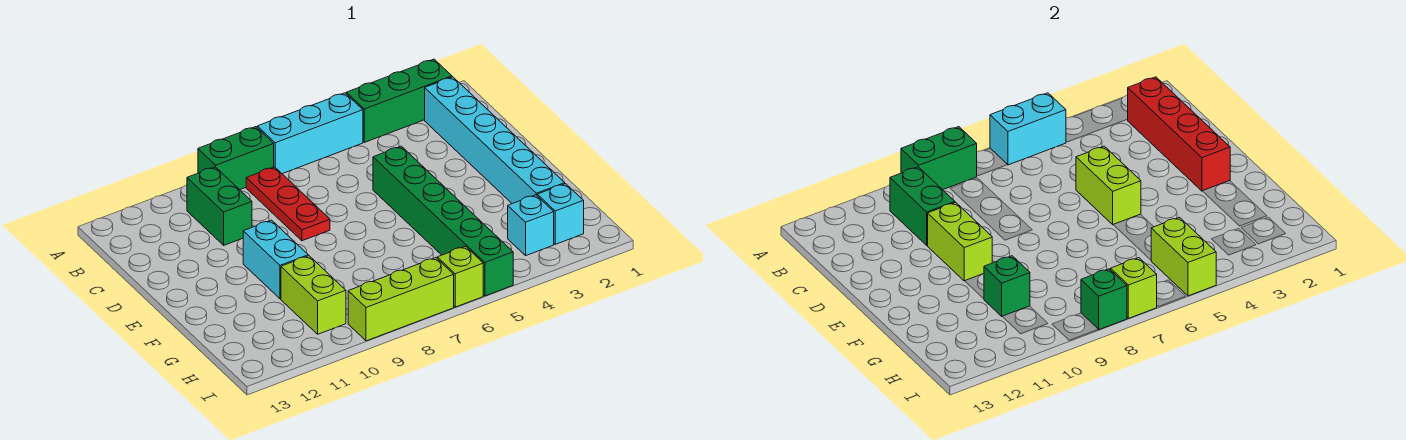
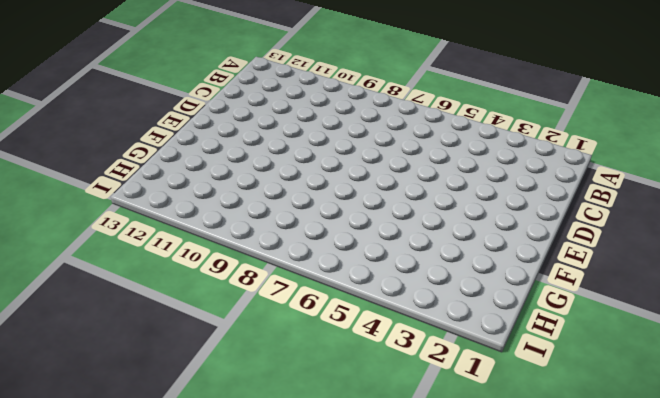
none -> green brick A2:A4 level 1
none -> cyan brick A5:A7 level 1
none -> green brick A8:A9 level 1

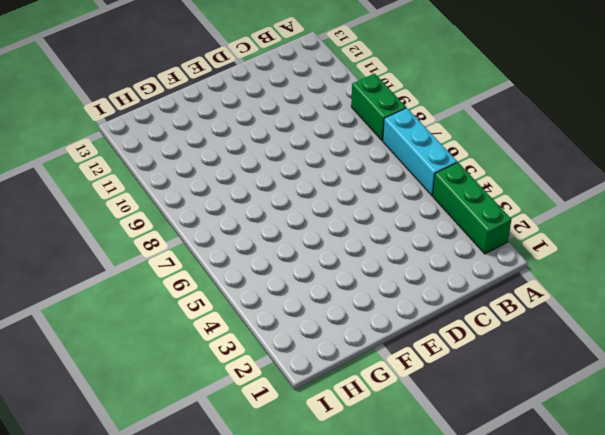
none -> cyan brick B2:G2 level 1
none -> red plate B8:D8 level 1
none -> green brick B10:C10 level 1

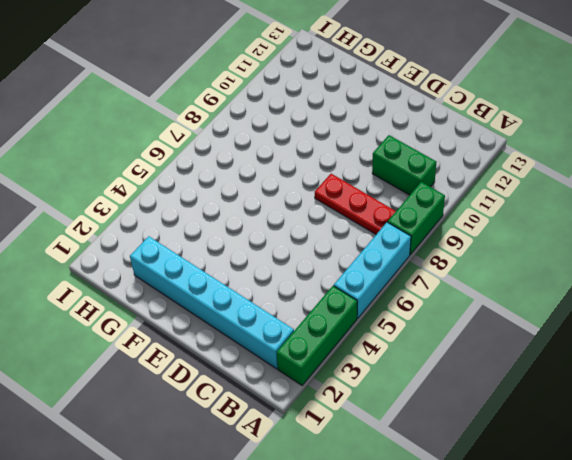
none -> green brick D5:I5 level 1
none -> cyan brick E10:F10 level 1
none -> lime brick G10:H10 level 1

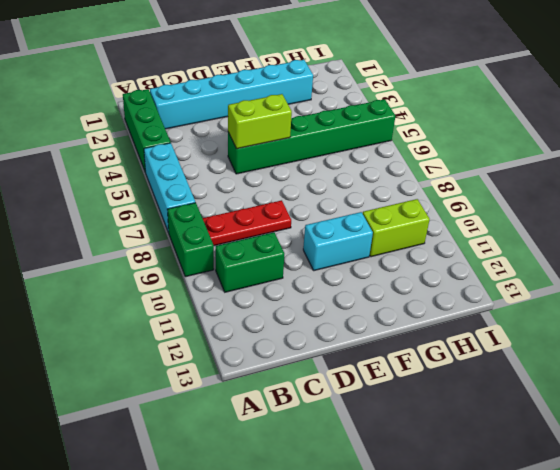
none -> cyan brick H2 level 1
none -> cyan brick H3 level 1
none -> lime brick I6 level 1

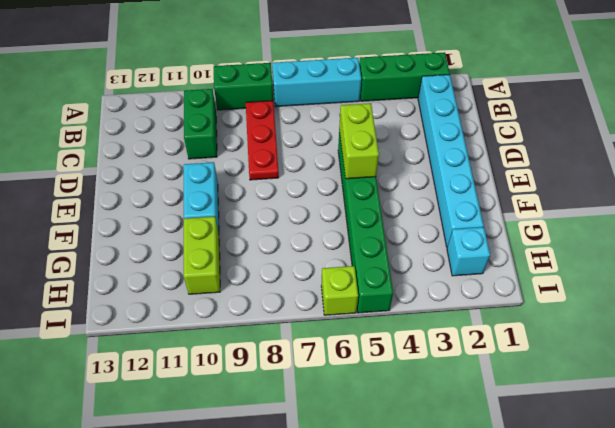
none -> cyan brick H3 level 1
none -> lime brick I7:I9 level 1
none -> cyan brick A5:A6 level 2

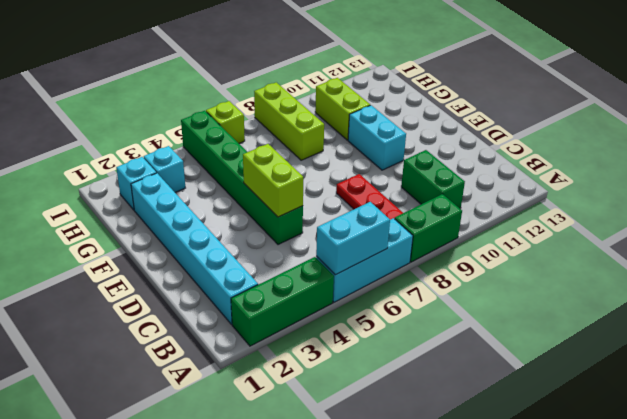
lime brick G8:I8 level 1 -> lime brick I7:I9 level 1
none -> green brick A8:A9 level 2
none -> red brick B2:E2 level 2
none -> green brick B10:C10 level 2

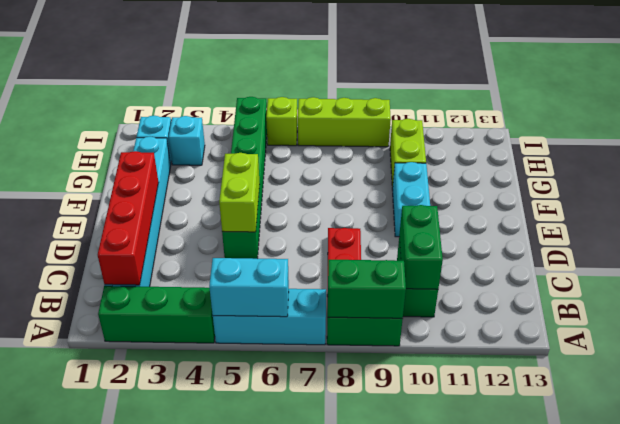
none -> lime brick D10:E10 level 2
none -> green brick G10 level 2
none -> lime brick H5:I5 level 2

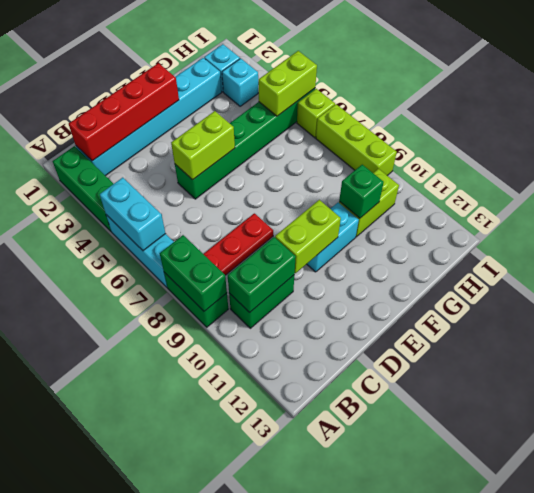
none -> lime brick I7 level 2
none -> green brick I8 level 2

